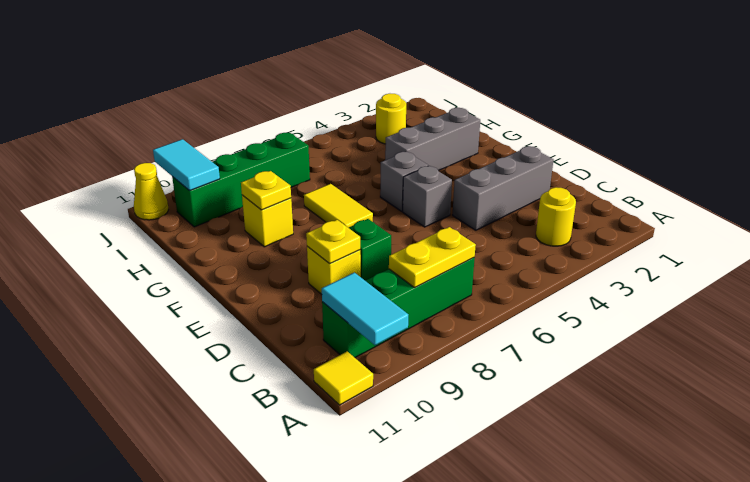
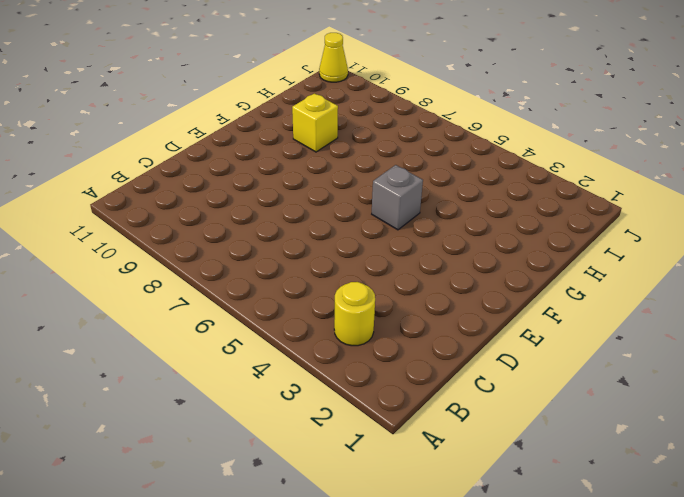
none -> yellow tile A11 level 1
none -> green brick B7:B10 level 1
none -> grey brick D2:D4 level 1

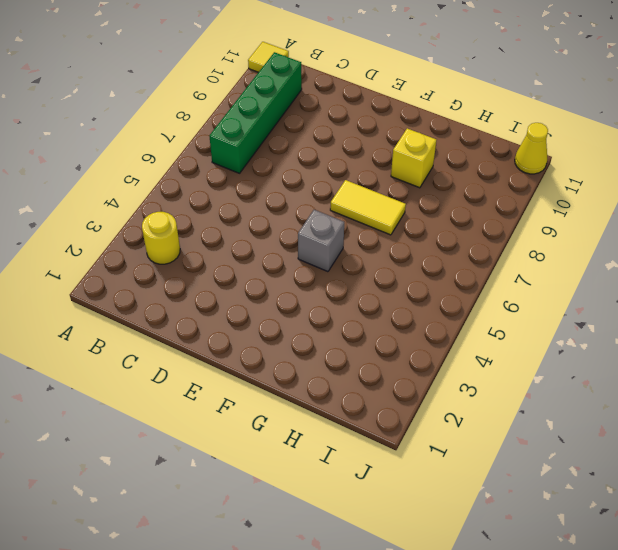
none -> grey brick D2:D4 level 1
none -> green brick D8 level 1
none -> yellow brick D9 level 1

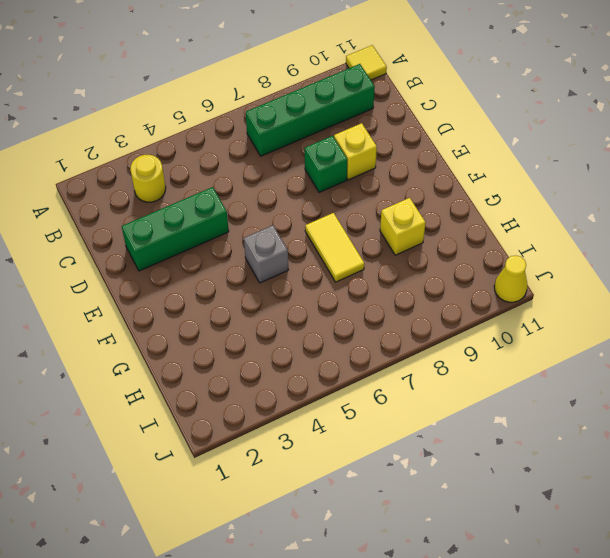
green brick D2:D4 level 1 -> grey brick D2:D4 level 1
none -> grey brick E5 level 1
none -> grey brick G2:G4 level 1
none -> yellow round brick I3 level 1

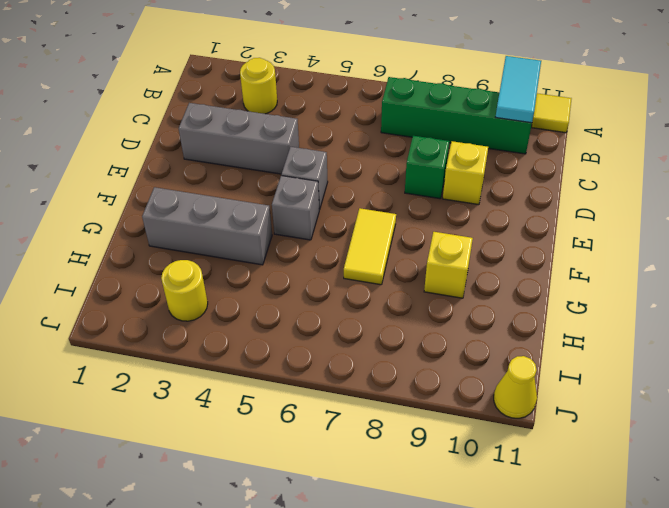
none -> green brick I7:I10 level 1
none -> yellow plate B7:B8 level 2
none -> yellow plate D9 level 2

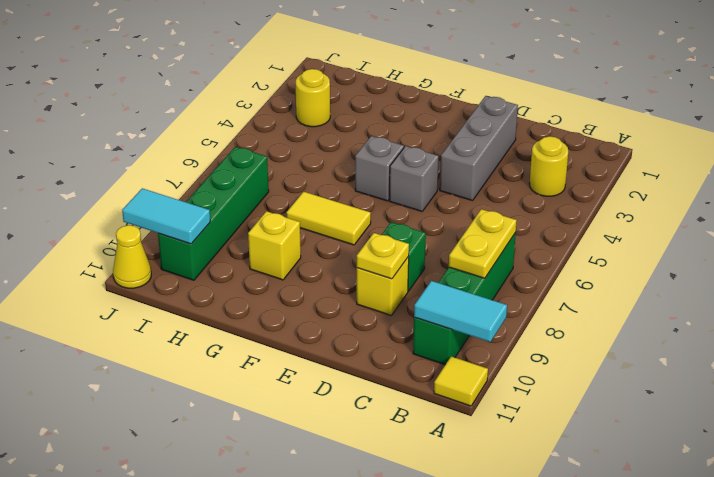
none -> grey brick G2:G4 level 1
none -> yellow plate G9 level 2

